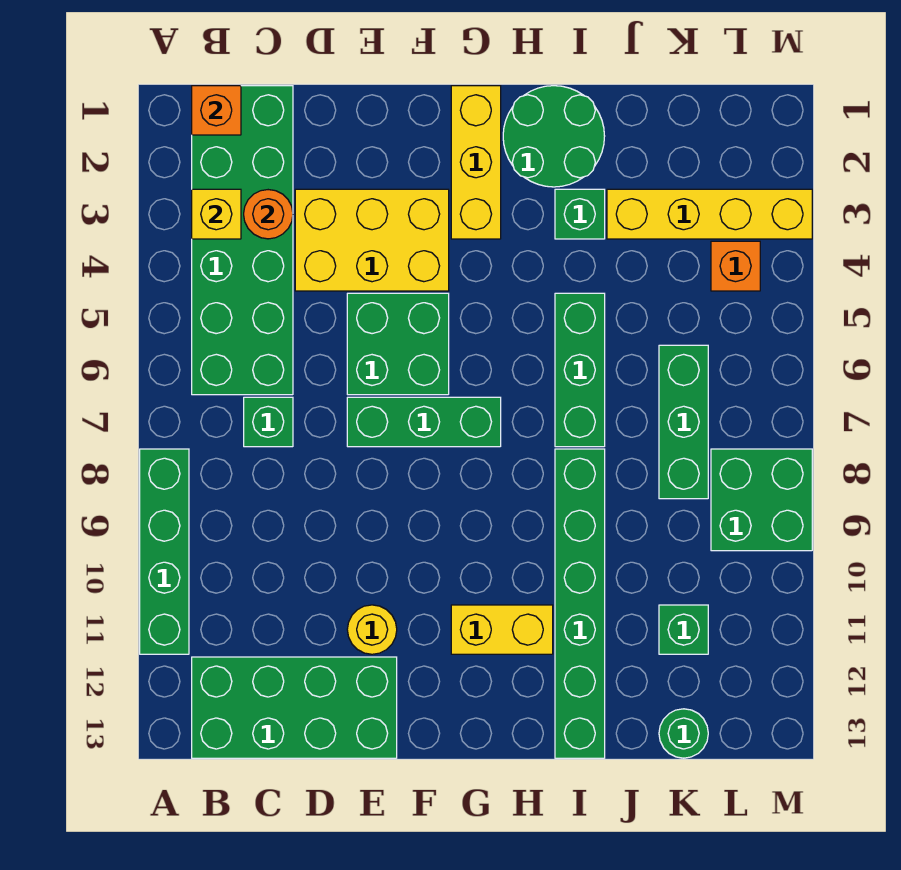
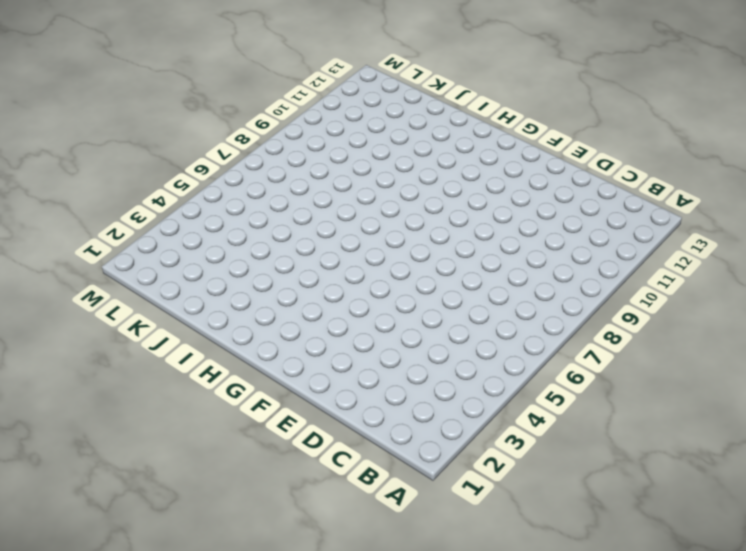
none -> green brick A8:A11 level 1
none -> green brick B1:C6 level 1
none -> green brick B12:E13 level 1

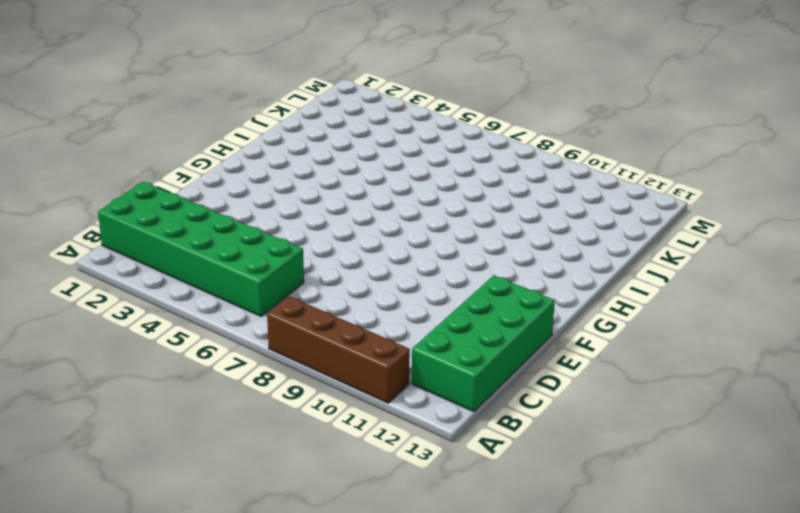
brown brick A8:A11 level 1 -> green brick A8:A11 level 1
none -> green brick C7 level 1
none -> yellow brick D3:F4 level 1
none -> green brick E5:F6 level 1

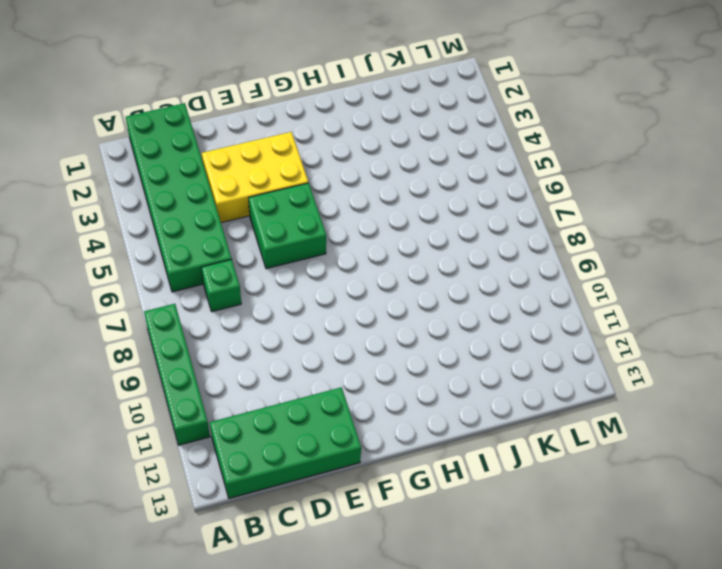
none -> green brick E7:G7 level 1
none -> yellow round brick E11 level 1
none -> yellow brick G1:G3 level 1

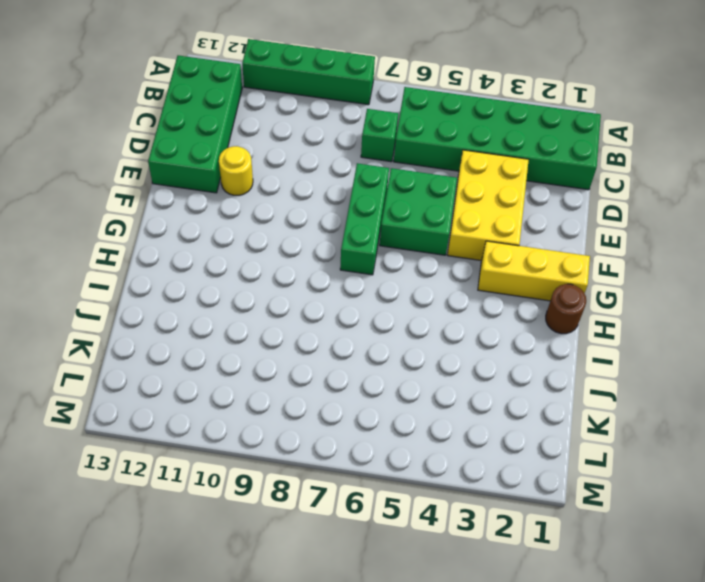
brown round brick H1 level 1 -> green round brick H1:I2 level 1
none -> yellow brick G11:H11 level 1
none -> green brick I3 level 1
none -> green brick I5:I7 level 1

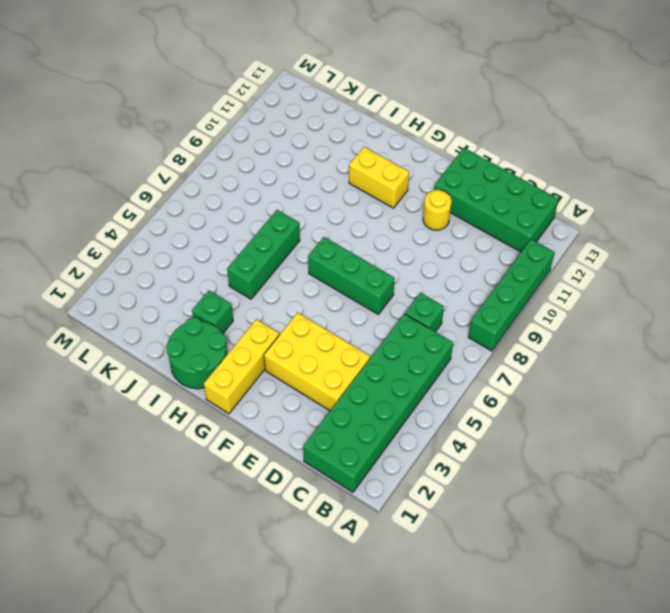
none -> green brick E5:F6 level 1
none -> green brick I8:I13 level 1
none -> yellow brick J3:M3 level 1

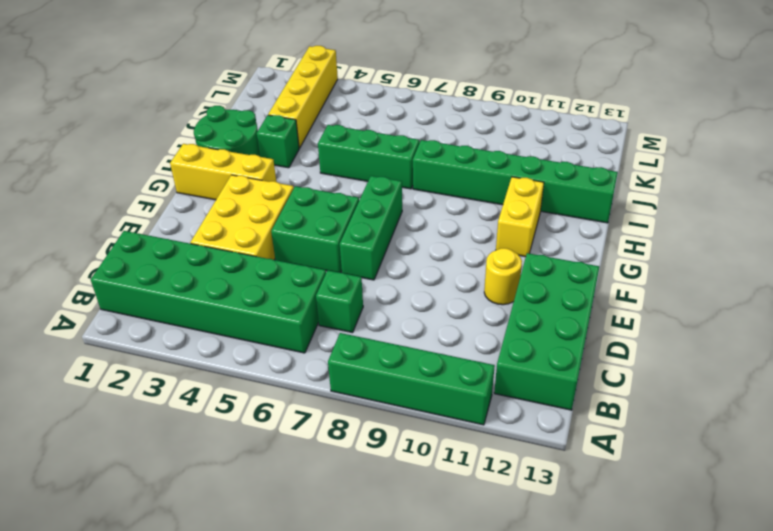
none -> green brick K6:K8 level 1
none -> green brick K11 level 1
none -> green round brick K13 level 1

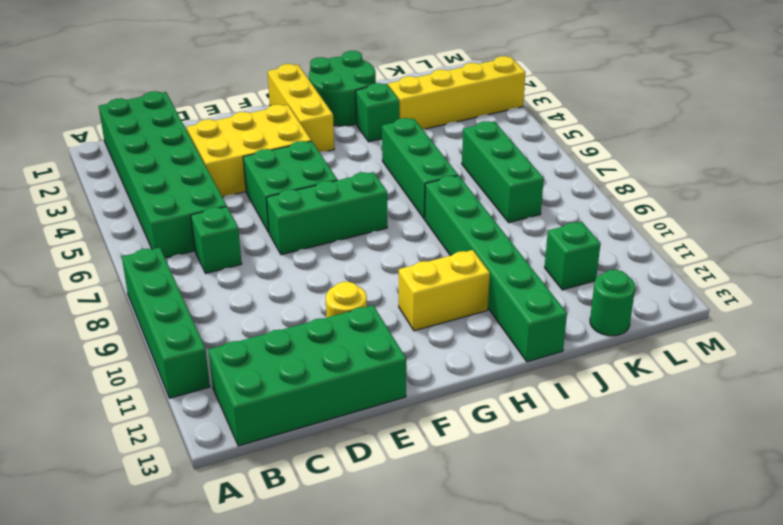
none -> orange brick L4 level 1
none -> green brick L8:M9 level 1
none -> orange brick B1 level 2

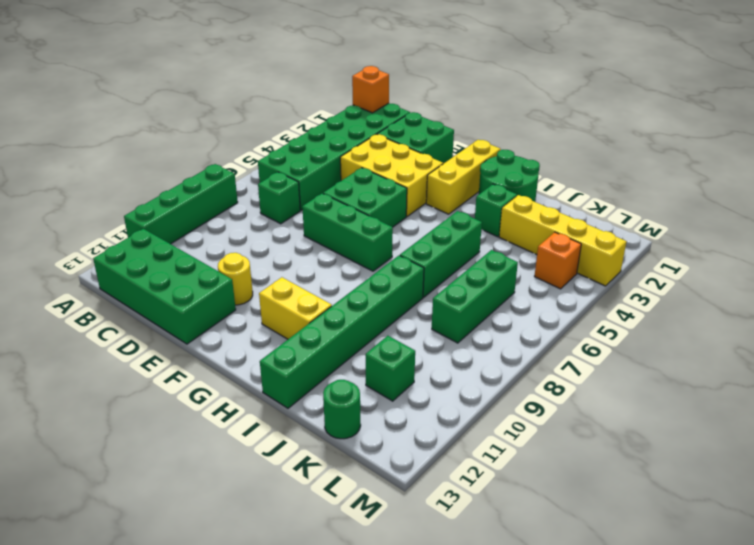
green brick D1:E2 level 1 -> green brick L8:M9 level 1
none -> yellow brick B3 level 2
none -> orange round brick C3 level 2

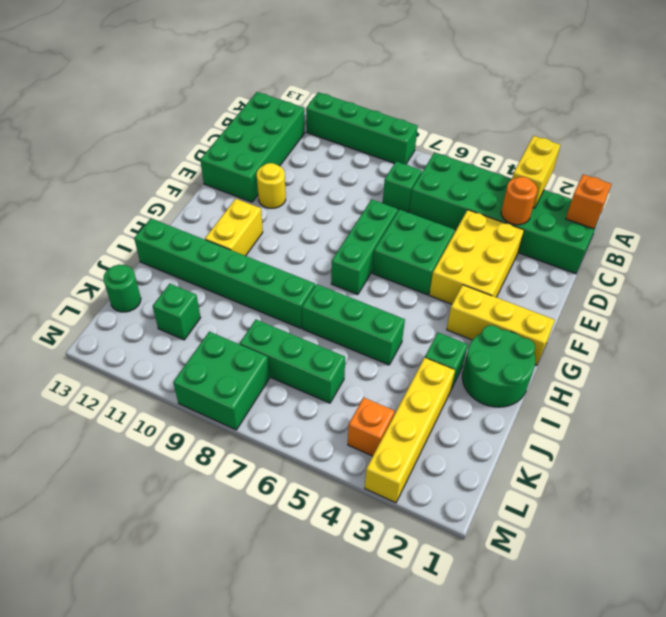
yellow brick A3:B3 level 2 -> yellow brick B3 level 2

